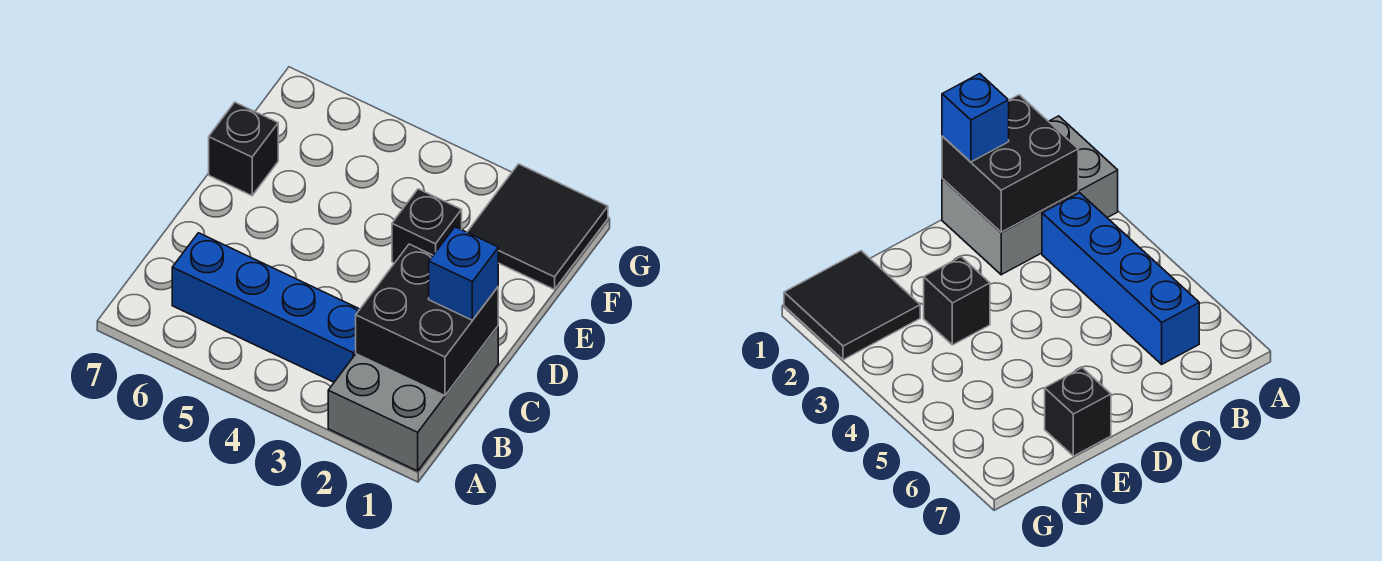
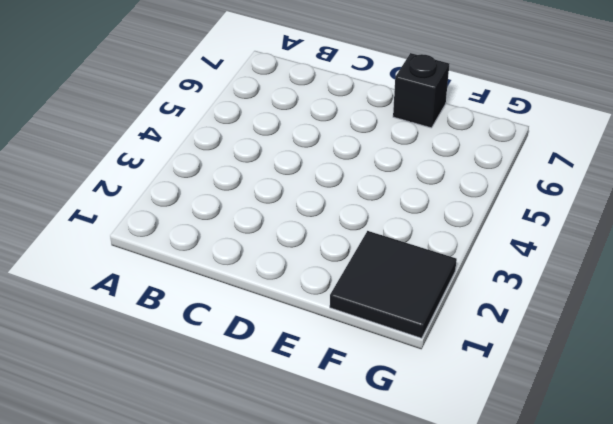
none -> grey brick A1:C2 level 1
none -> blue brick B3:B6 level 1

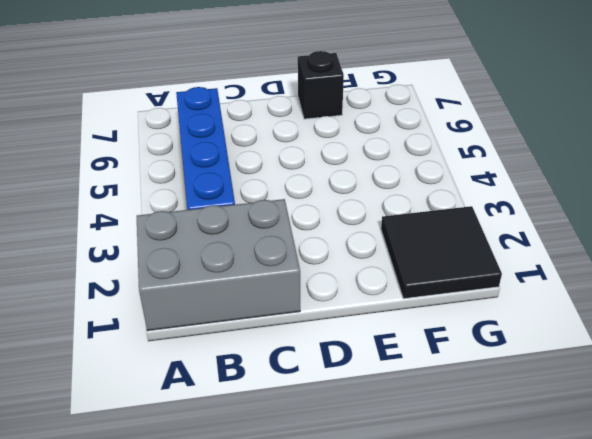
none -> black brick E3 level 1
none -> black brick B1:C2 level 2

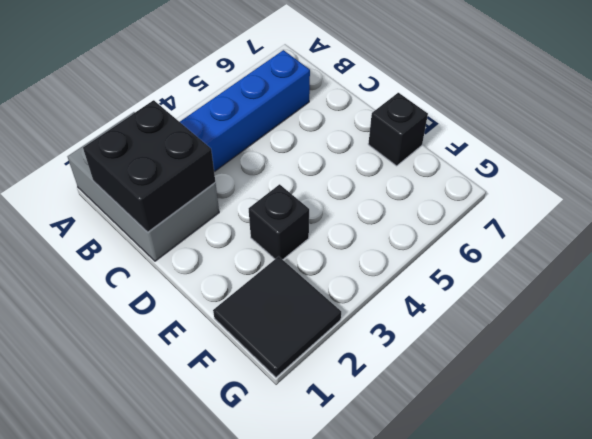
none -> blue brick C1 level 3

